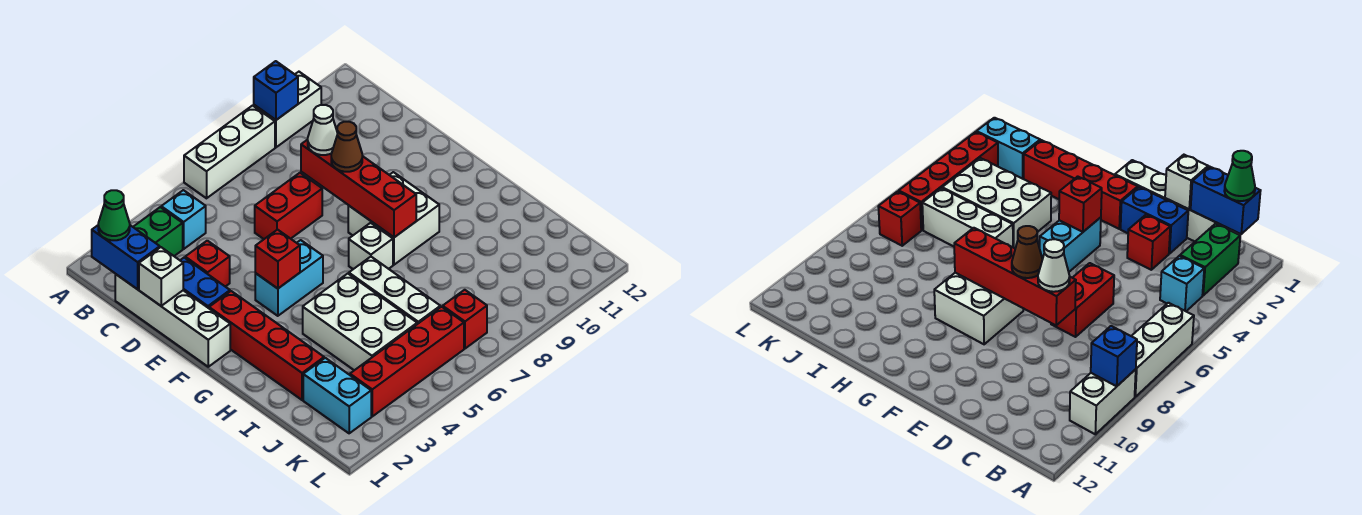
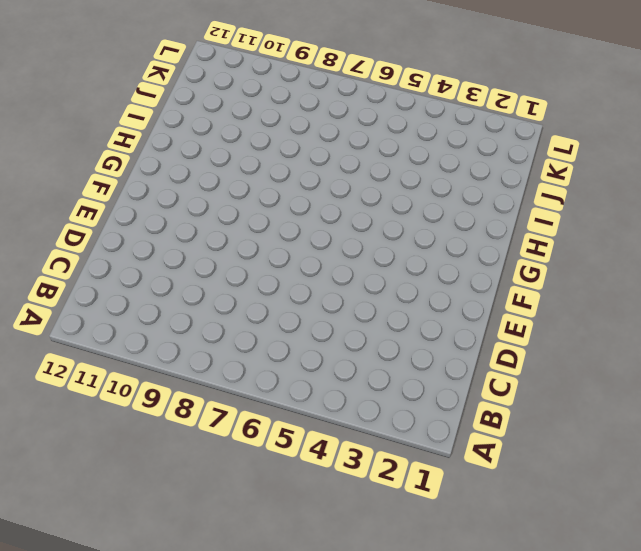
none -> white brick A6:A8 level 1
none -> white brick A9:A10 level 1
none -> green brick B2:B3 level 1

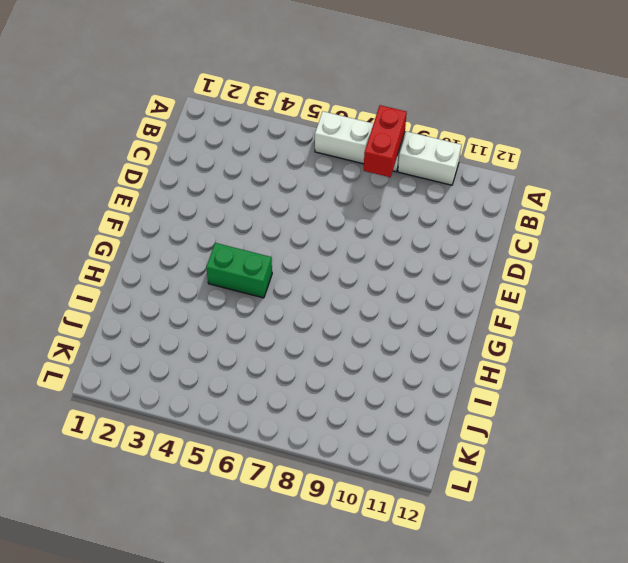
red brick A8:B8 level 2 -> red brick D6:D7 level 1
green brick G4:G5 level 1 -> green brick B2:B3 level 1
none -> cyan brick B4 level 1
none -> white brick C1:F1 level 1
none -> blue brick D2:E2 level 1

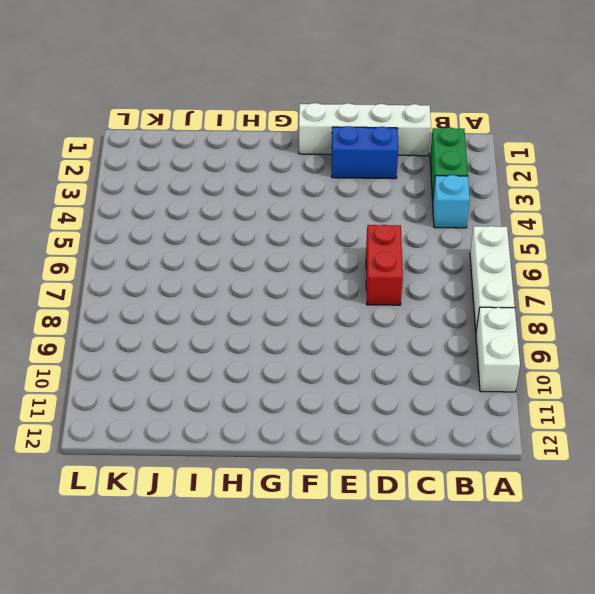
none -> red brick D3 level 1
none -> red brick F2:I2 level 1
none -> cyan brick F4:F5 level 1

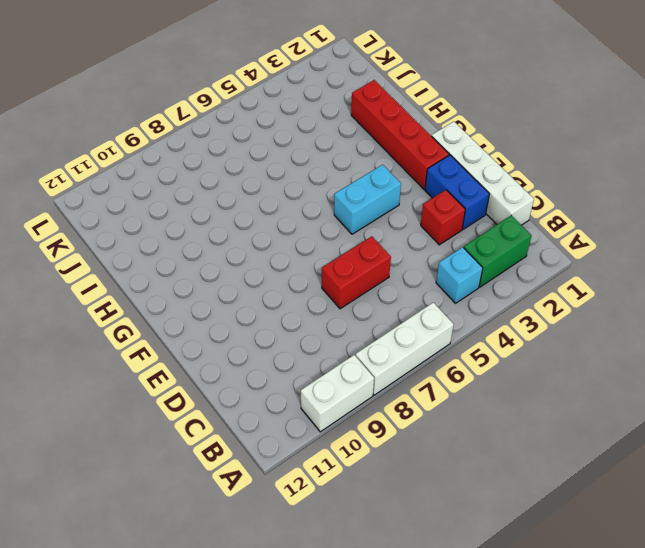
none -> white brick F8:G9 level 1
none -> white brick G7 level 1
none -> white brick H4:J5 level 1

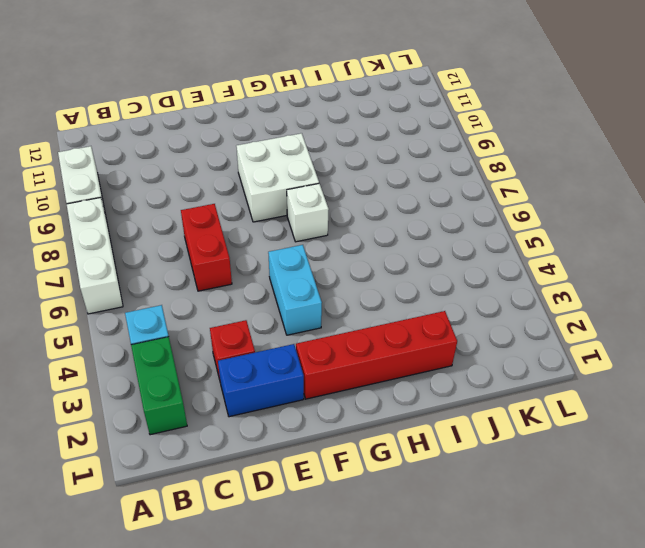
none -> white brick C1:F1 level 1
none -> white brick H4:J5 level 1
none -> white brick H6:J6 level 1

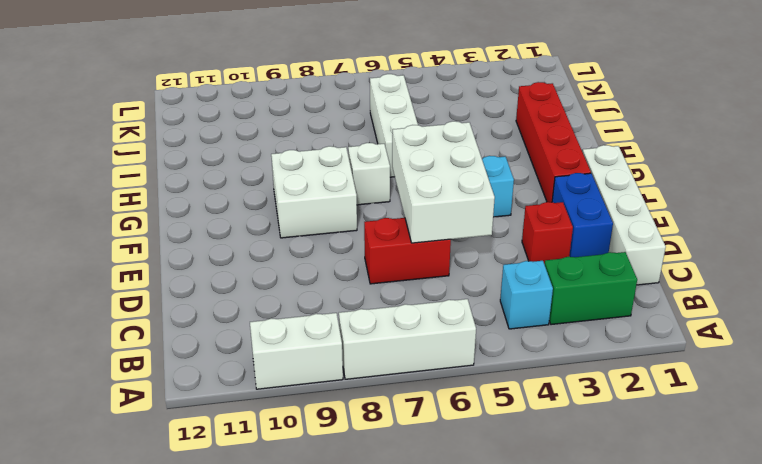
white brick D5:F6 level 2 -> white brick H4:J5 level 1
none -> cyan brick J2:K2 level 1
none -> red brick K3:K6 level 1
none -> red brick K7 level 1

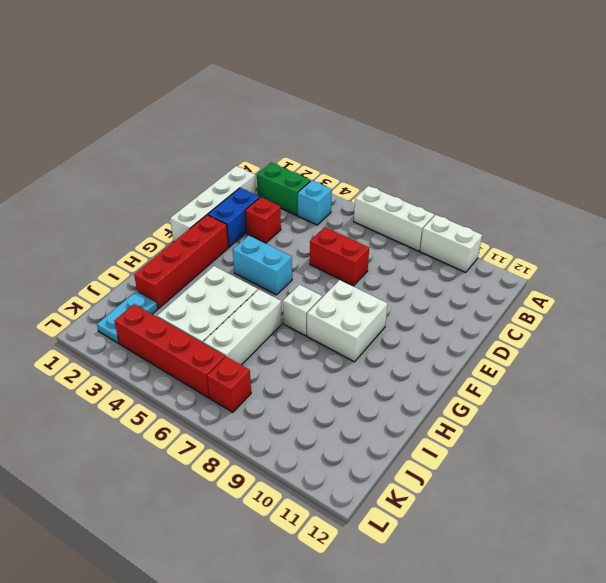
cyan plate J2:K2 level 1 -> cyan brick J2:K2 level 1
none -> blue brick A9 level 2
none -> blue brick B1:C1 level 2
none -> white brick D1 level 2

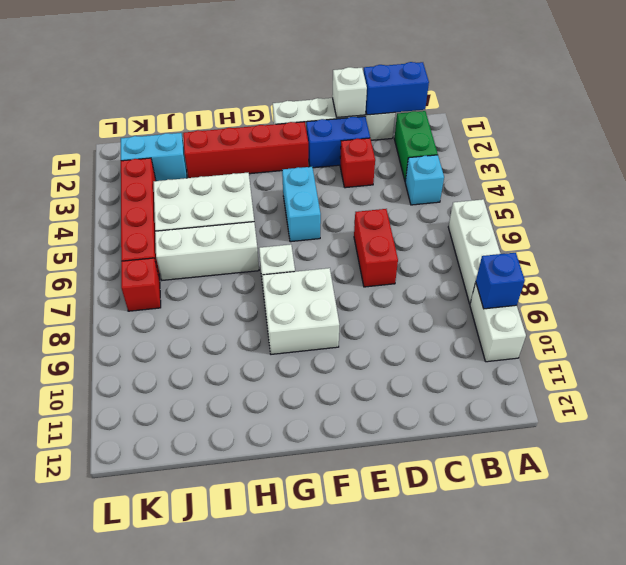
none -> red brick D8:G8 level 2
none -> red brick F4 level 2
none -> green cone B1 level 3

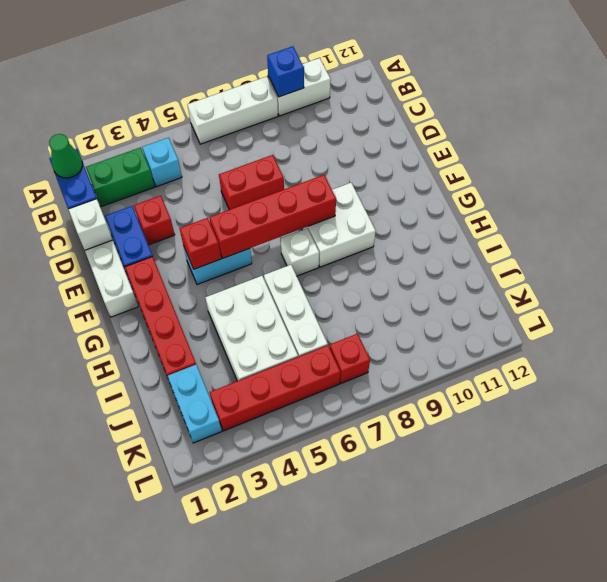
red brick F5:F8 level 2 -> red brick D8:G8 level 2
none -> white cone D8 level 3
none -> brown cone E8 level 3

